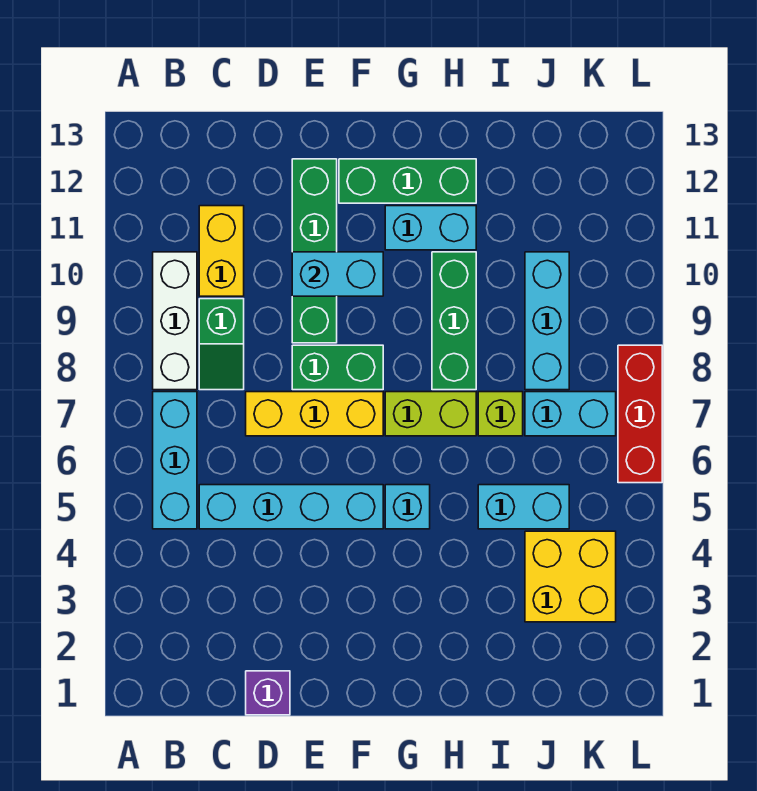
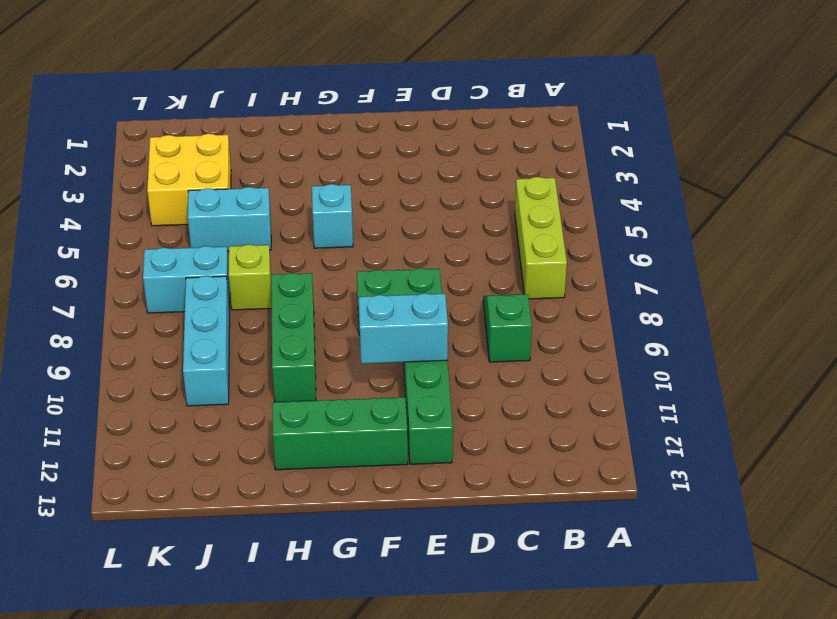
lime brick B5:B7 level 1 -> cyan brick B5:B7 level 1
none -> white brick B8:B10 level 1
none -> cyan brick C5:F5 level 1
none -> yellow brick C10:C11 level 1

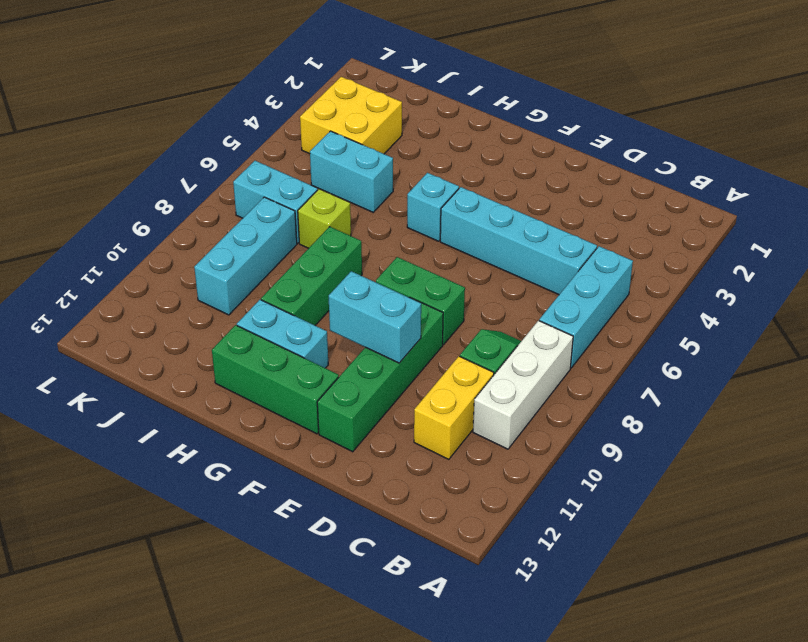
none -> purple brick D1 level 1
none -> yellow brick D7:F7 level 1
none -> lime brick G7:H7 level 1

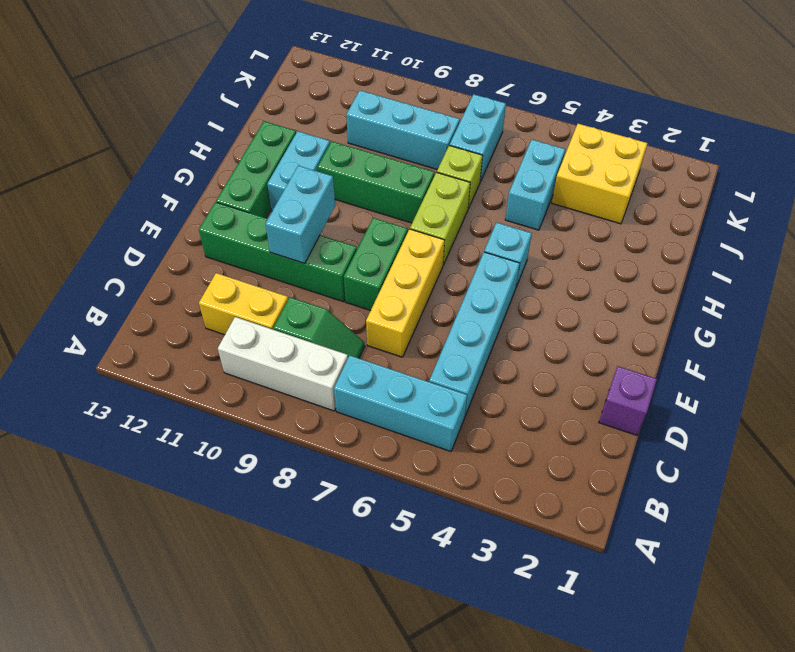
none -> red brick L6:L8 level 1

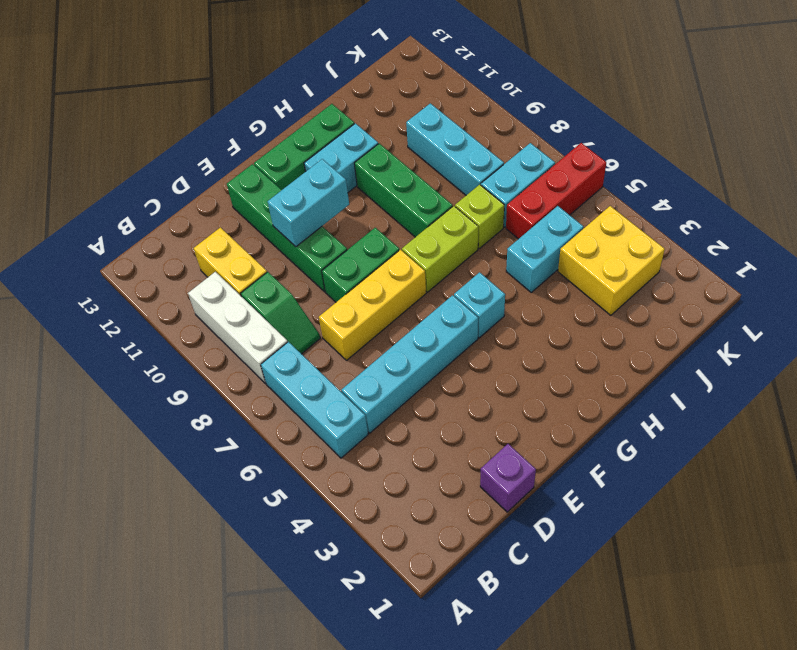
red brick J6:L6 level 1 -> red brick L6:L8 level 1

